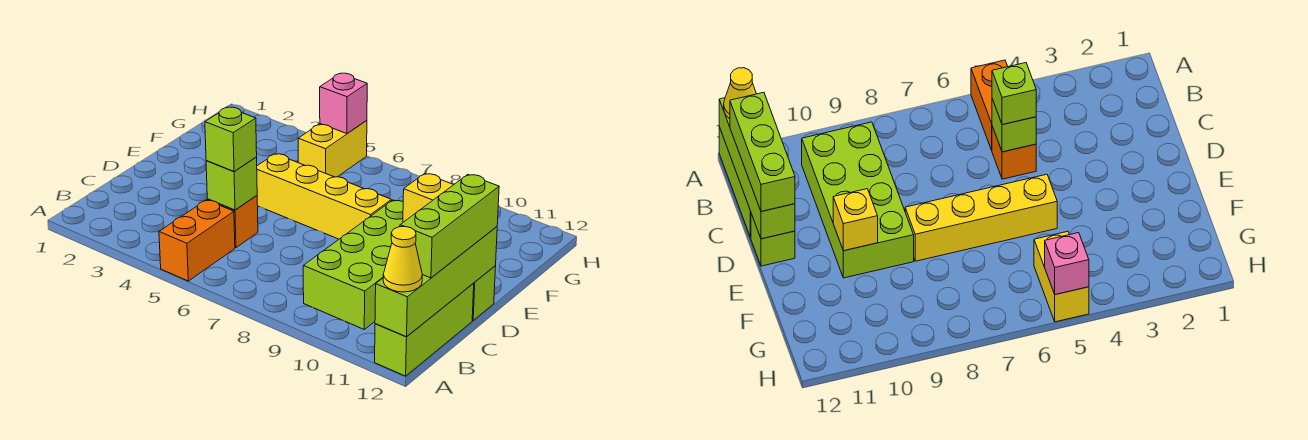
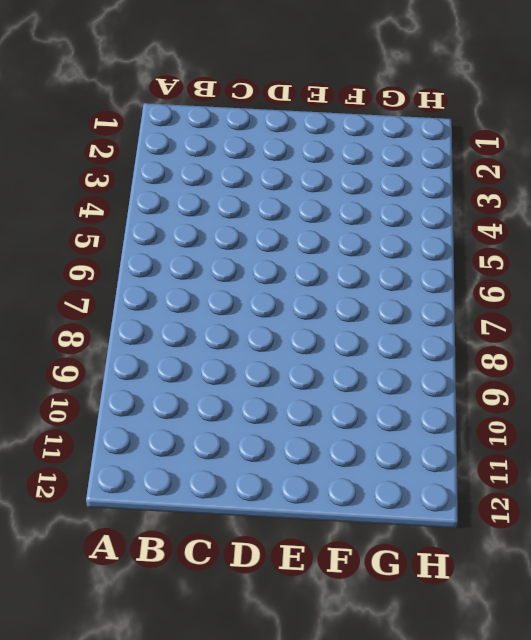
none -> orange brick A5:B5 level 1
none -> lime brick A12:C12 level 1
none -> lime brick B9:E10 level 1

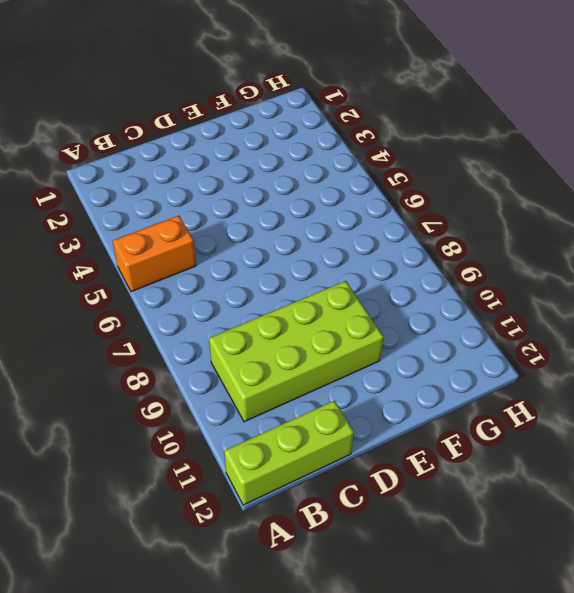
none -> orange brick C5 level 1
none -> lime brick D12 level 1
none -> yellow brick E5:E8 level 1

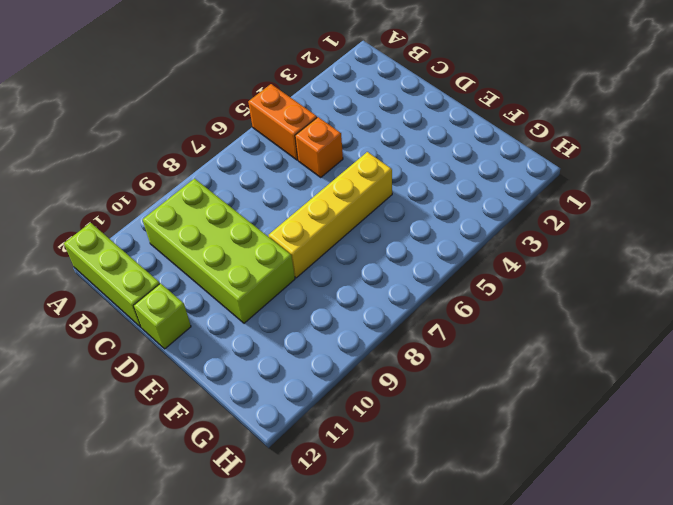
none -> yellow brick G5:H5 level 1
none -> lime brick A12:D12 level 2
none -> lime brick C5 level 2

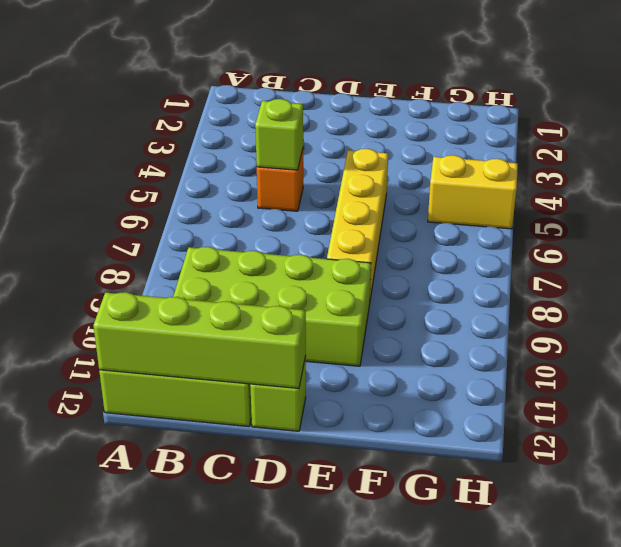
none -> orange brick A5:B5 level 1
none -> yellow brick E10 level 2
none -> pink brick H5 level 2

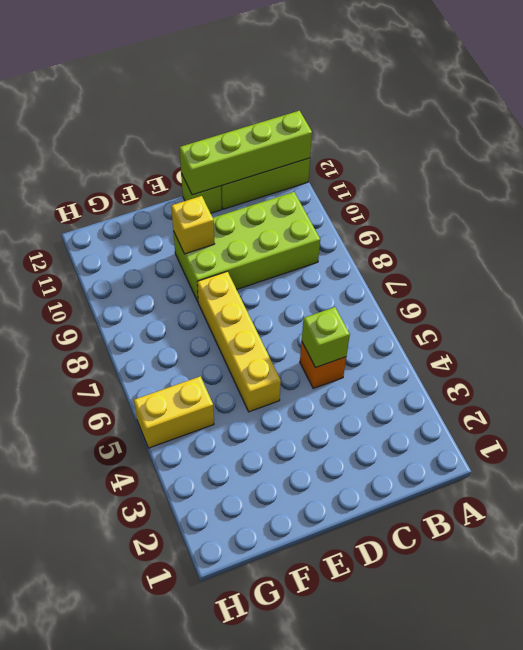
none -> orange brick A5:B5 level 1
none -> pink brick H5 level 2
none -> yellow cone A12 level 3

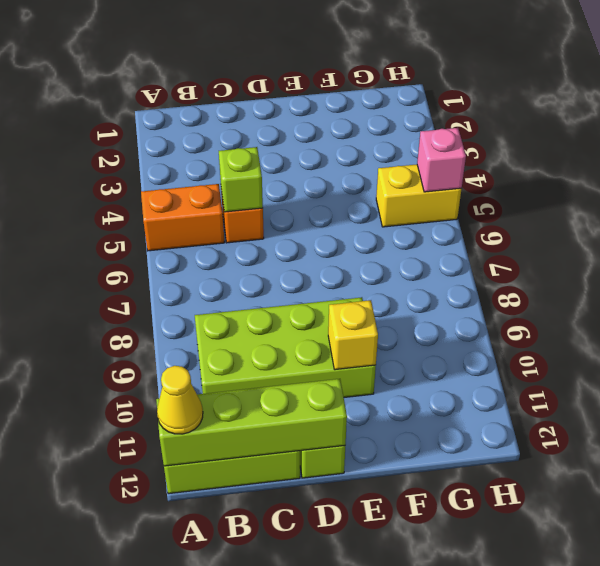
none -> yellow brick E5:E8 level 1
none -> lime brick B12:D12 level 3
none -> lime brick C5 level 3

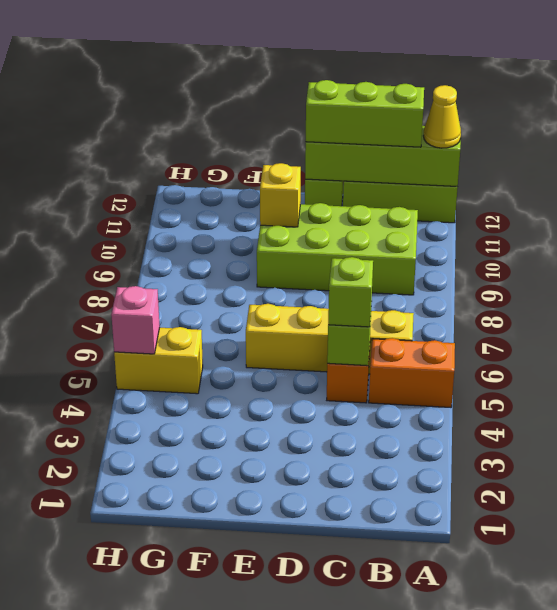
yellow brick B6:E6 level 1 -> yellow brick E5:E8 level 1

